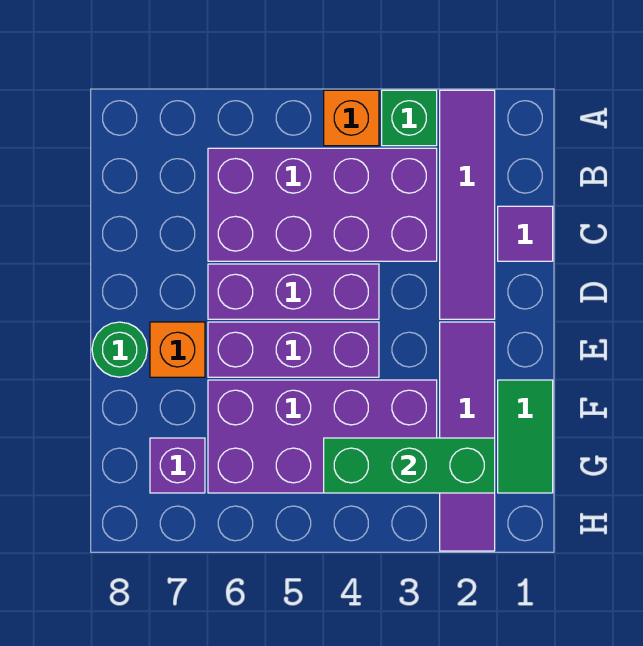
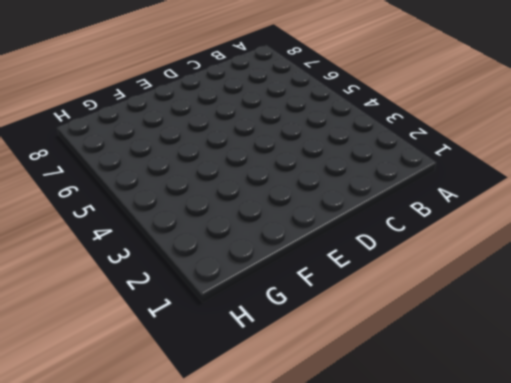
none -> purple tile A2:D2 level 1
none -> green brick A3 level 1
none -> orange brick A4 level 1

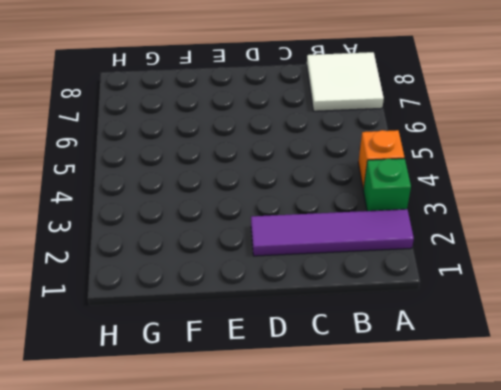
white tile A7:B8 level 1 -> none
none -> purple brick B3:C6 level 1
none -> purple tile C1 level 1
none -> purple brick D4:D6 level 1

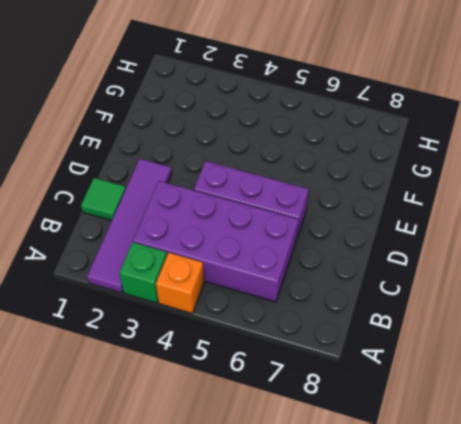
green tile C1 level 1 -> purple tile C1 level 1
none -> purple tile E2:H2 level 1
none -> purple brick E4:E6 level 1
none -> orange brick E7 level 1

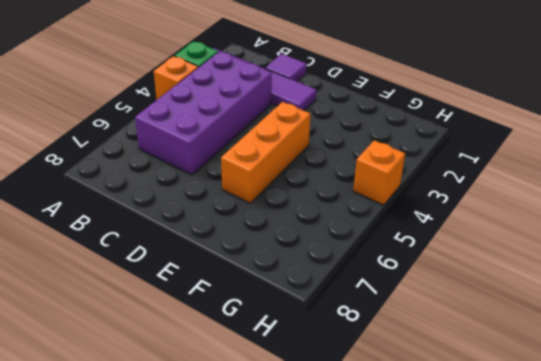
orange brick E4:E6 level 1 -> purple brick E4:E6 level 1
orange brick H4 level 1 -> orange brick E7 level 1
none -> purple brick D4:D6 level 1
none -> purple tile E2:H2 level 1
none -> green round brick E8 level 1

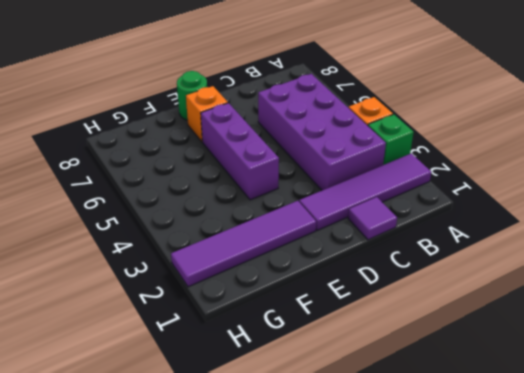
none -> purple brick D4:D6 level 1
none -> green tile F1:G1 level 1
none -> purple brick F3:G6 level 1

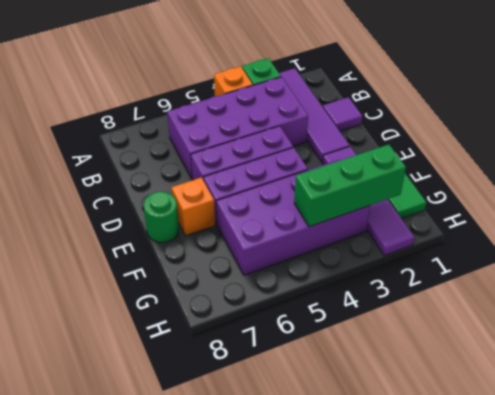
none -> purple brick G7 level 1

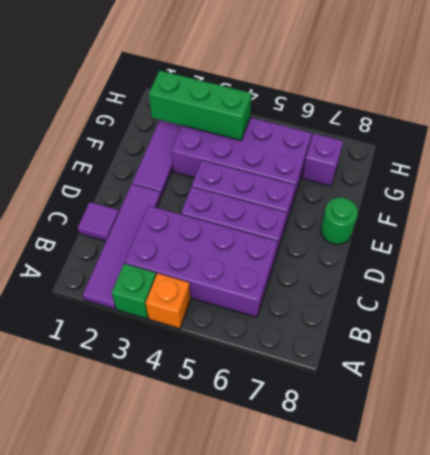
none -> orange brick E7 level 1
none -> green tile F1:G1 level 1

